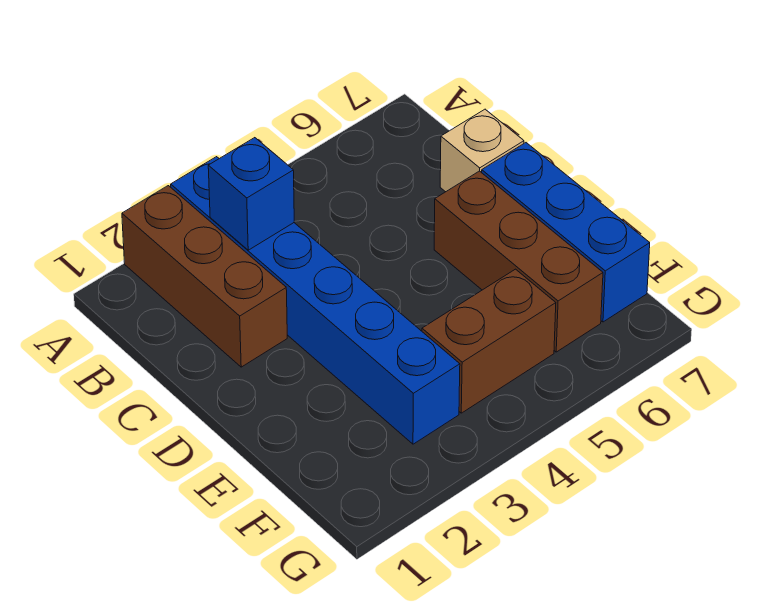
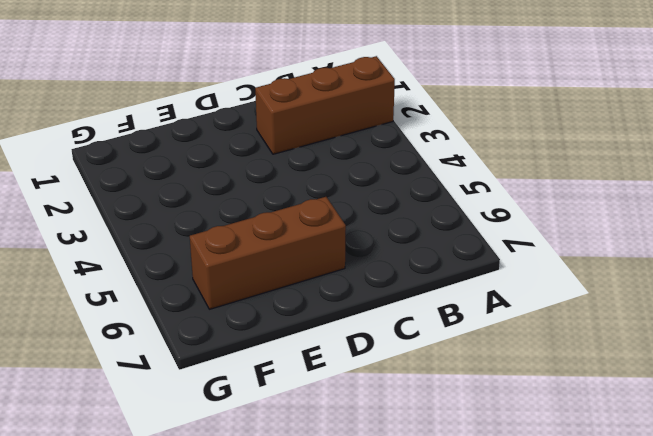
none -> blue brick A3:F3 level 1
none -> tan brick C7 level 1

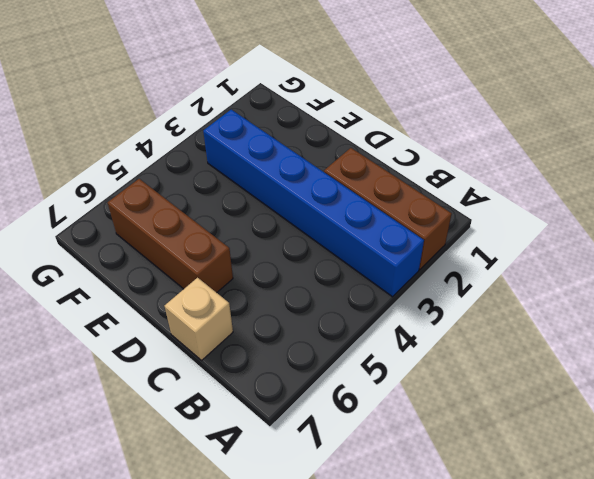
none -> blue brick D7:F7 level 1
none -> brown brick F4:F5 level 1

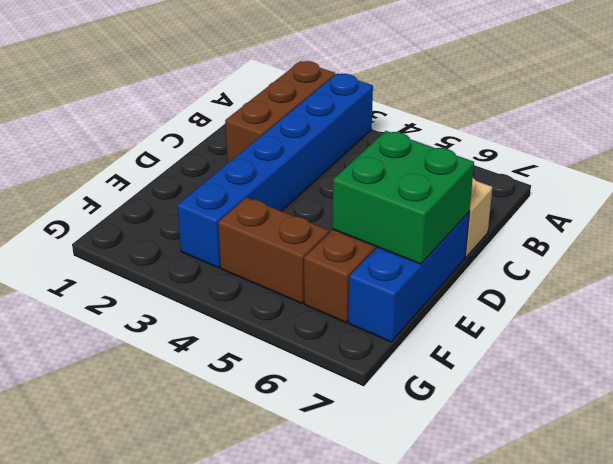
green brick D6:E7 level 2 -> none
none -> blue brick B3 level 2

